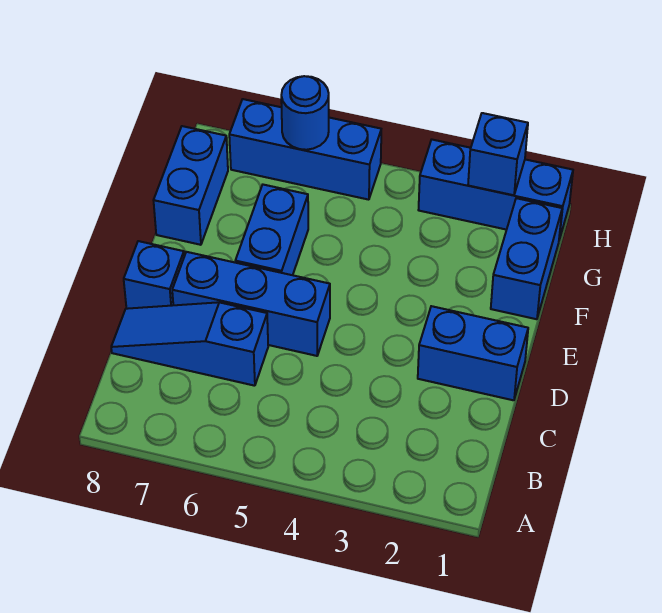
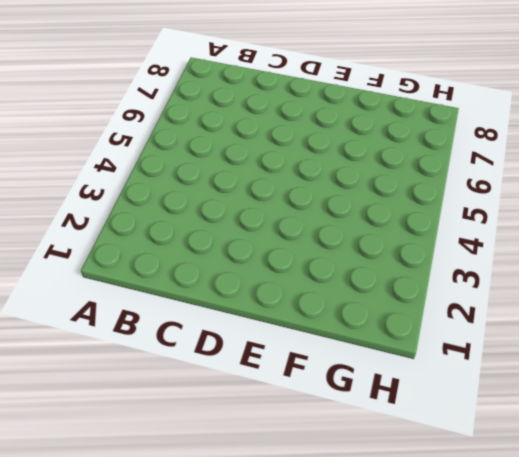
none -> blue slope C6:C8 level 1 top 6
none -> blue brick D1:D2 level 1

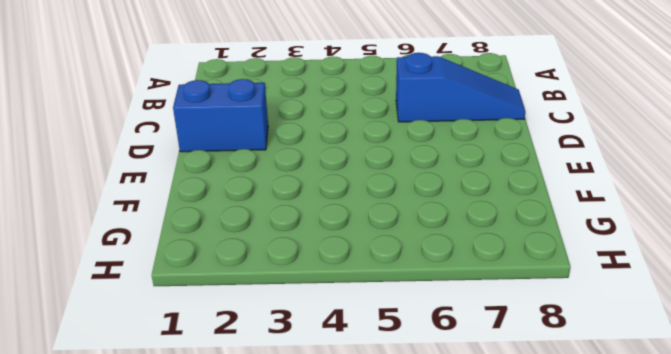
none -> blue brick D5:D7 level 1
none -> blue brick D8 level 1

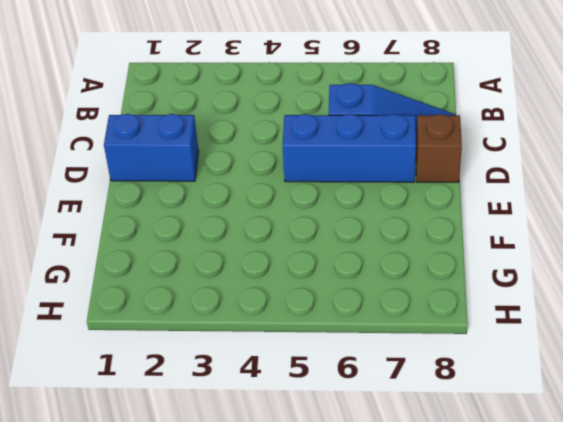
brown brick D8 level 1 -> blue brick D8 level 1
none -> blue brick E6:F6 level 1
none -> blue brick F1:G1 level 1

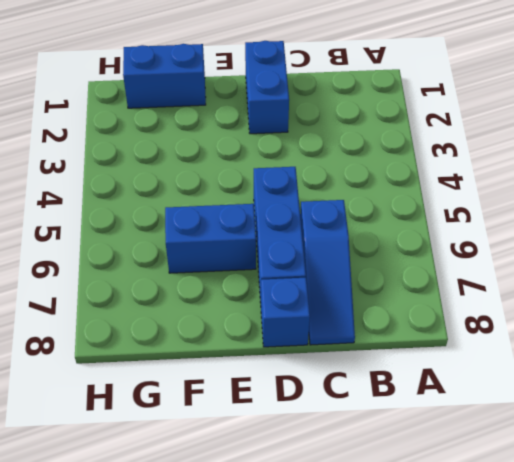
none -> blue brick F8:G8 level 1
none -> blue brick H1:H3 level 1

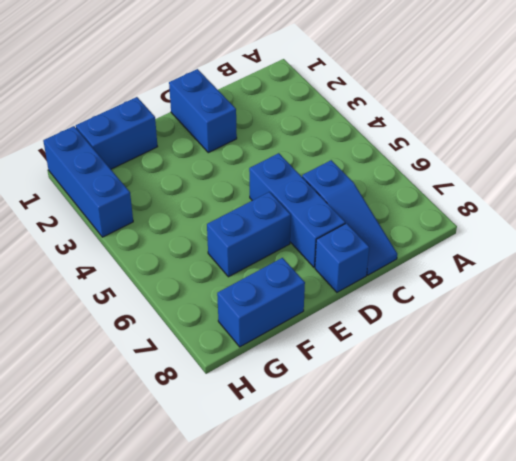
none -> blue brick H5:H7 level 1
none -> blue brick H2 level 2

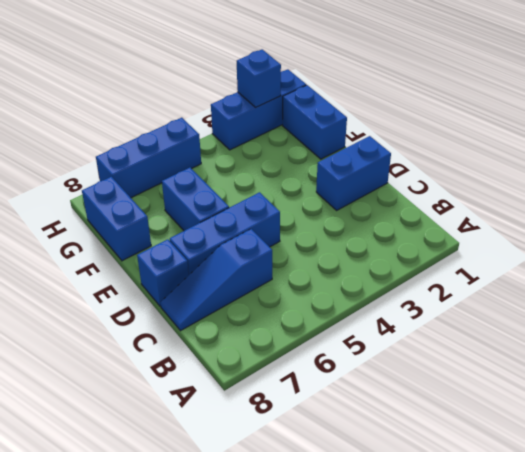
none -> blue round brick H6 level 2

